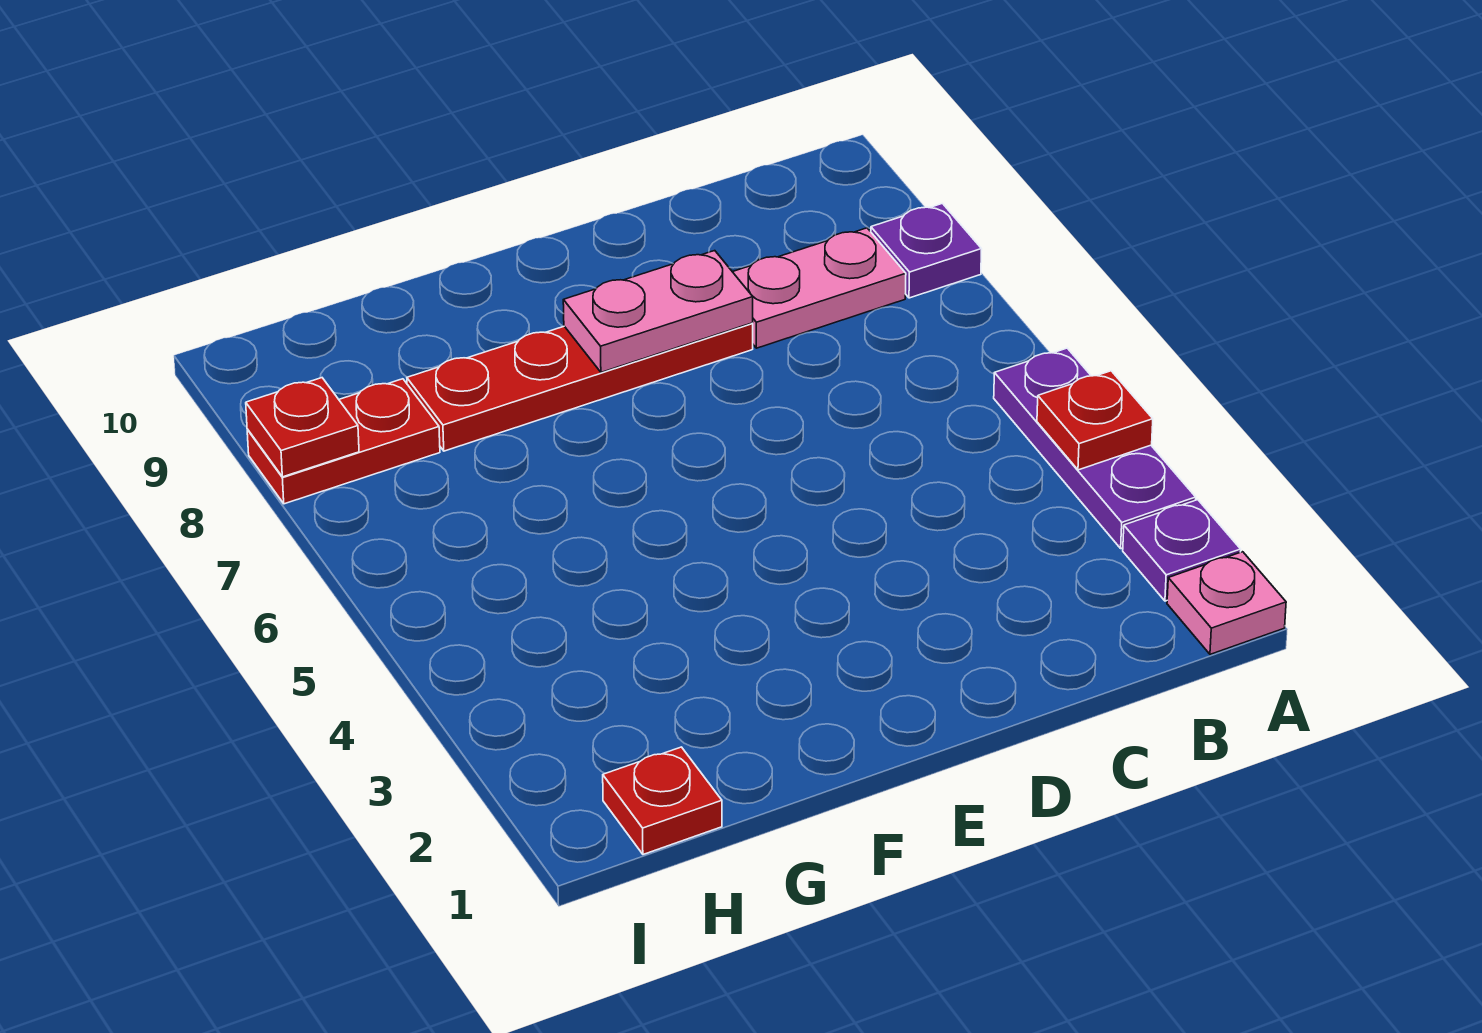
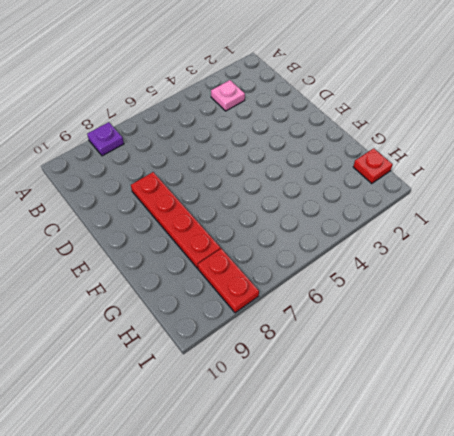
pink plate B3 level 1 -> pink plate A1 level 1
none -> purple plate A2 level 1
none -> purple plate A3:A5 level 1

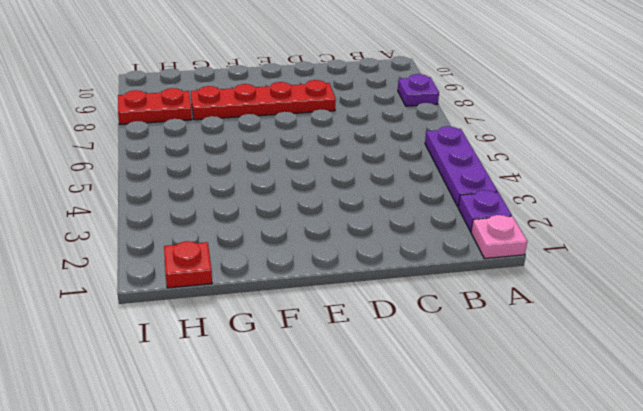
none -> pink plate B8:C8 level 1
none -> red plate A4 level 2

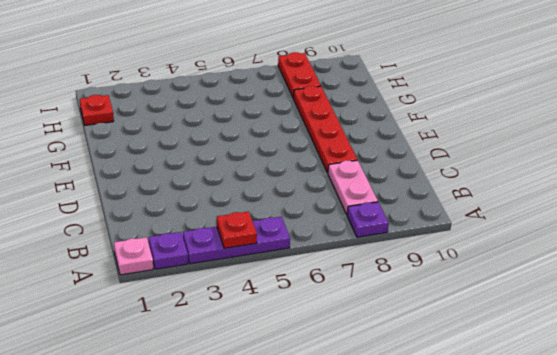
none -> pink plate D8:E8 level 2
none -> red plate I8 level 2

